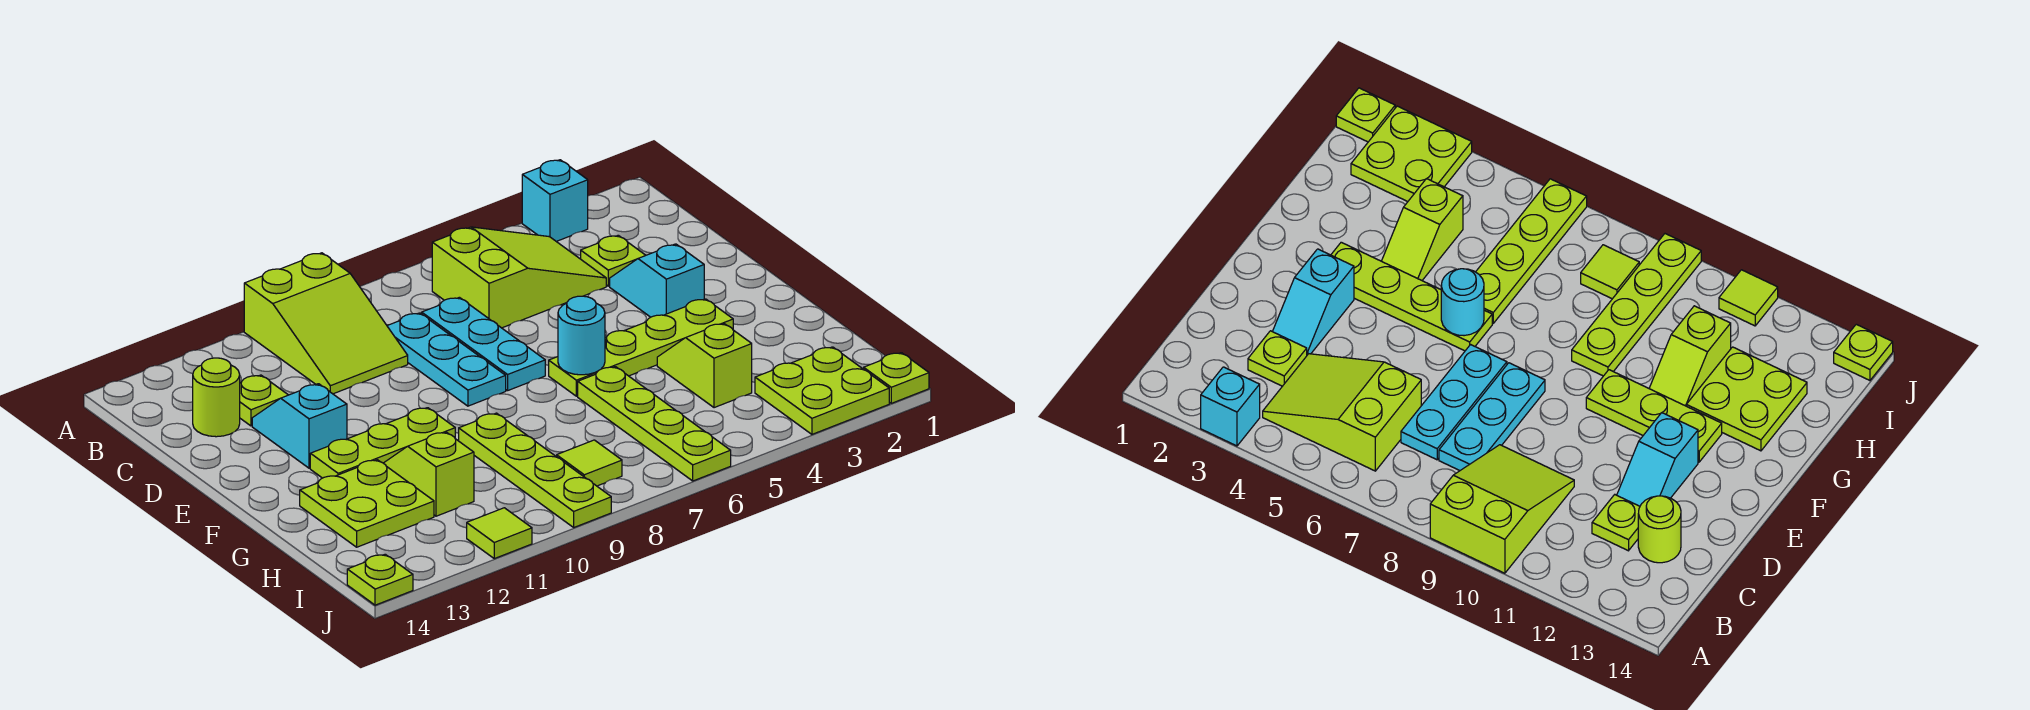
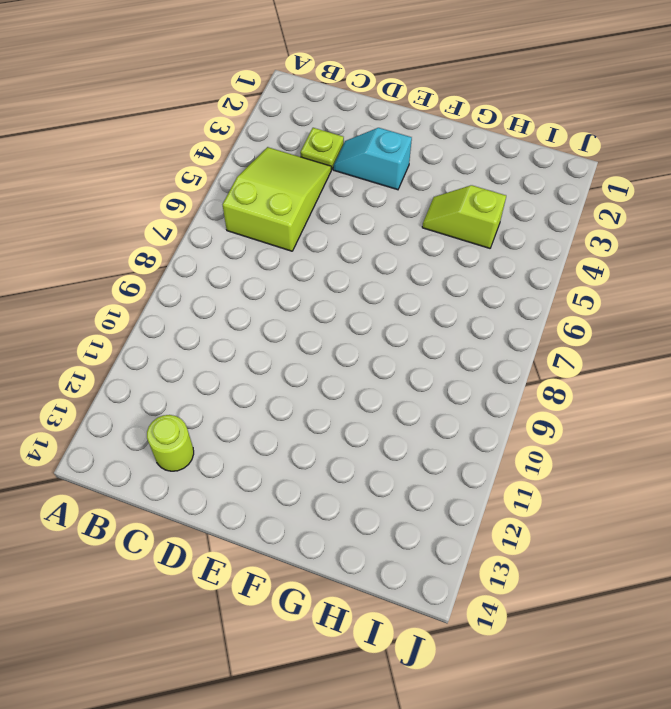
none -> cyan brick A3 level 1
none -> lime slope A9:C10 level 1 top A
none -> cyan plate C7:E7 level 1

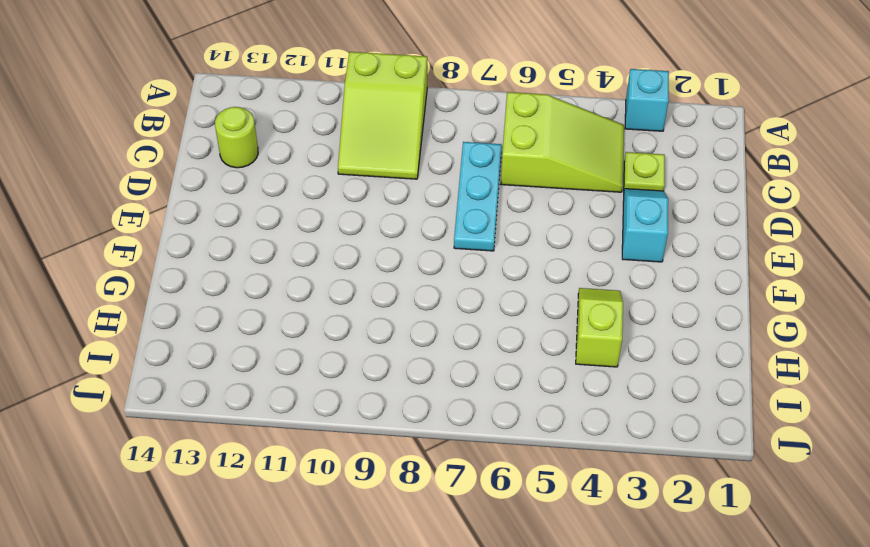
none -> cyan plate C8:E8 level 1
none -> lime plate C12 level 1
none -> cyan slope D12:E12 level 1 top E

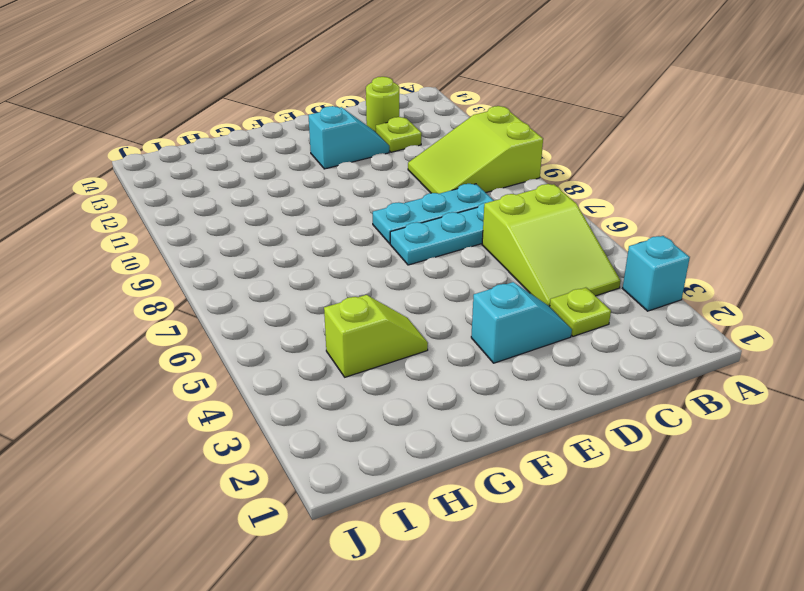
none -> lime plate F3:F6 level 1
none -> lime plate F10:F12 level 1
none -> lime plate G6:J6 level 1

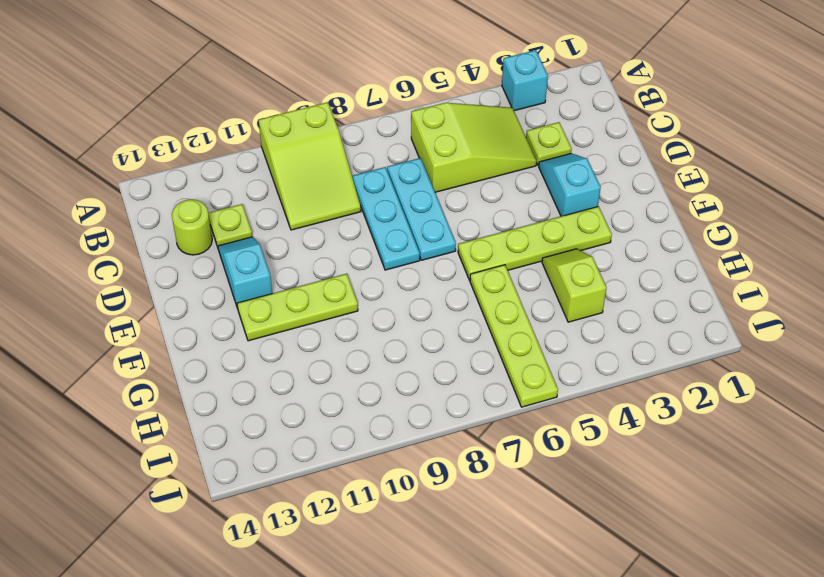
none -> lime plate G9:J9 level 1
none -> lime slope G11:H11 level 1 top H
none -> lime plate G12:H13 level 1

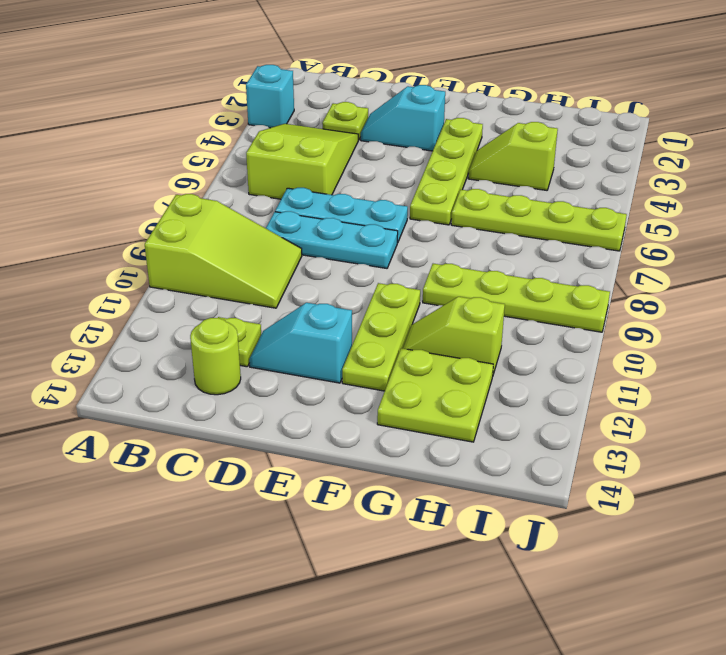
none -> lime plate I2:J3 level 1
none -> lime tile I8 level 1
none -> lime plate J1 level 1

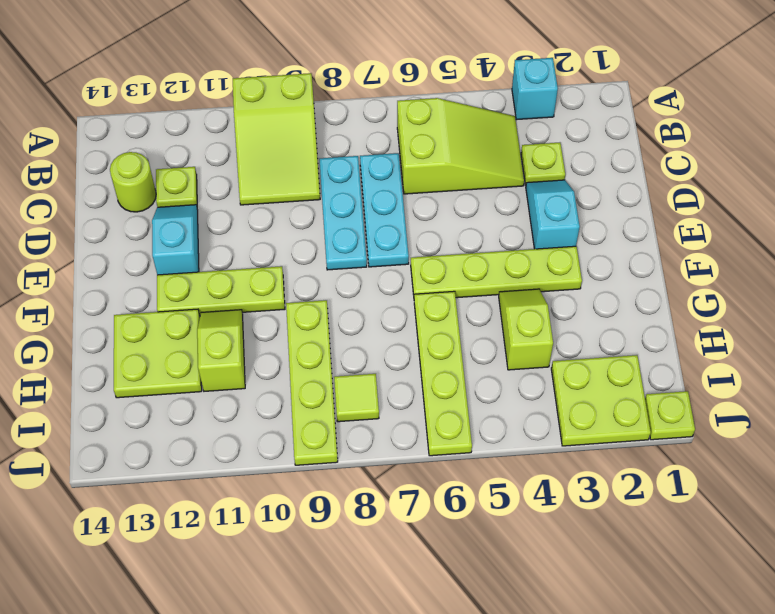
none -> lime tile J11 level 1
none -> lime plate J14 level 1
none -> cyan round brick F6 level 2

